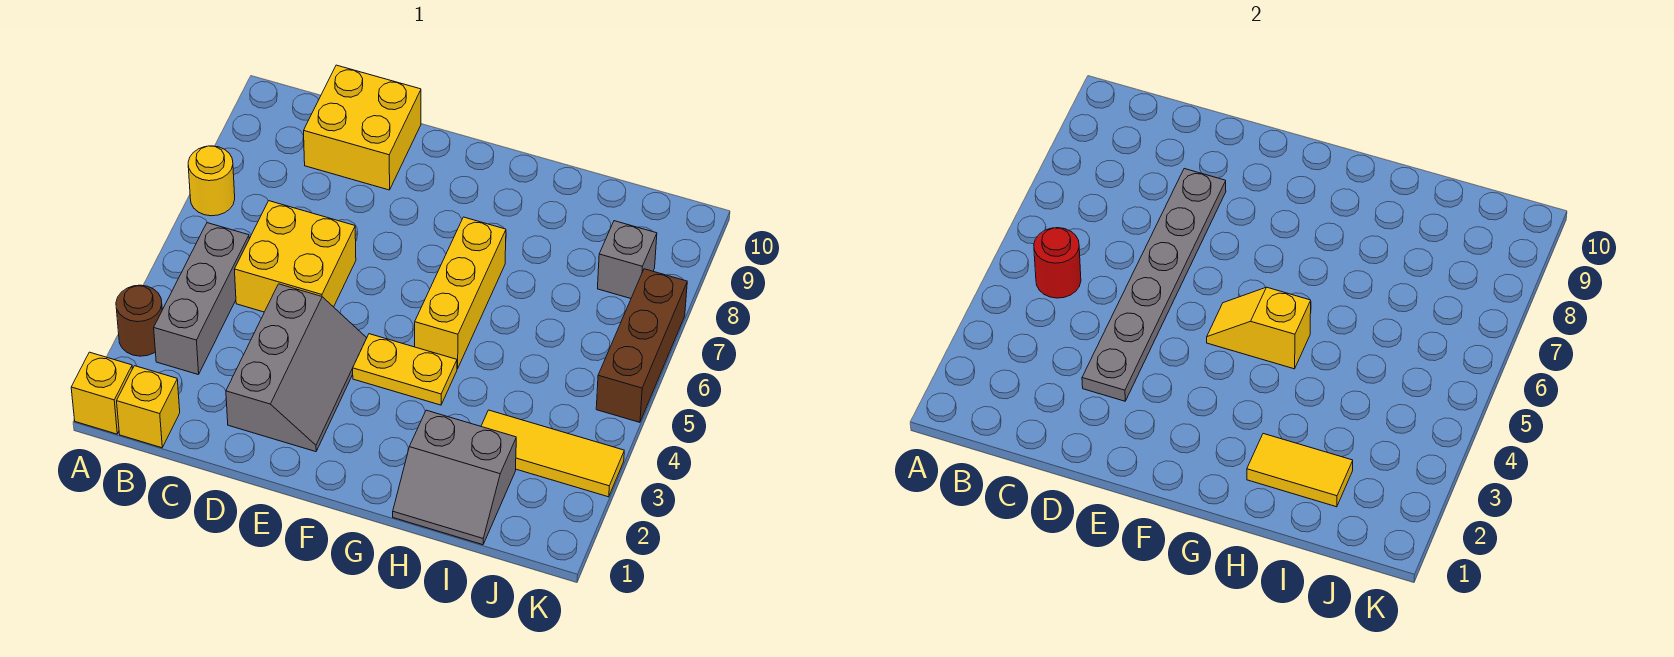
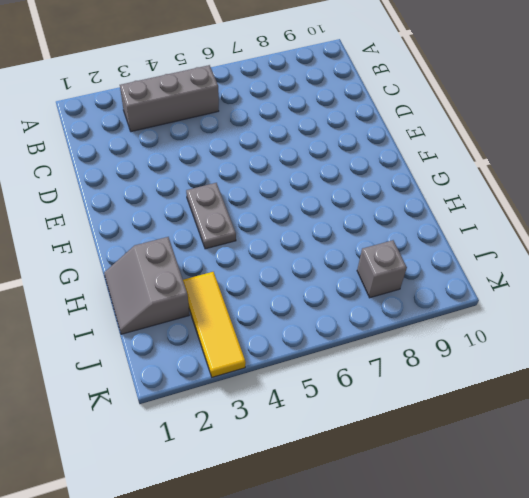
grey plate F4:G4 level 1 -> yellow plate F4:G4 level 1
none -> yellow brick A1 level 1
none -> brown round brick A3 level 1
none -> yellow round brick A7 level 1

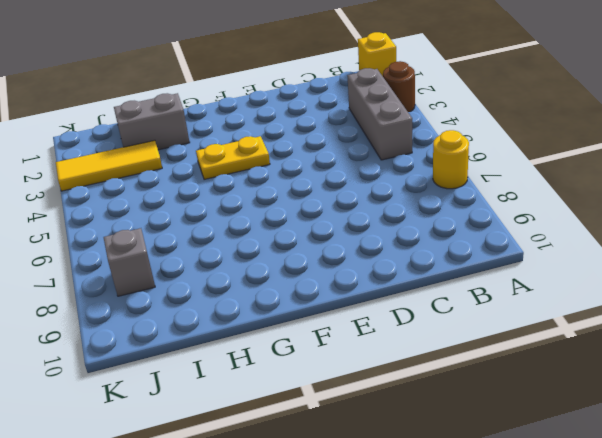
none -> yellow brick B1 level 1
none -> yellow brick C5:D6 level 1
none -> yellow brick C9:D10 level 1

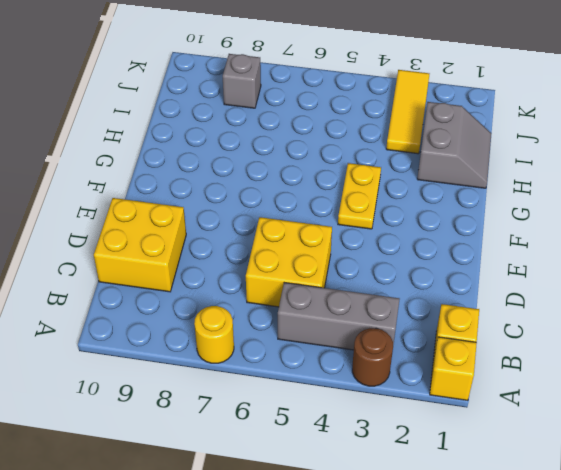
none -> grey slope D2:E4 level 1 top D
none -> yellow brick G5:G7 level 1
none -> brown brick K5:K7 level 1

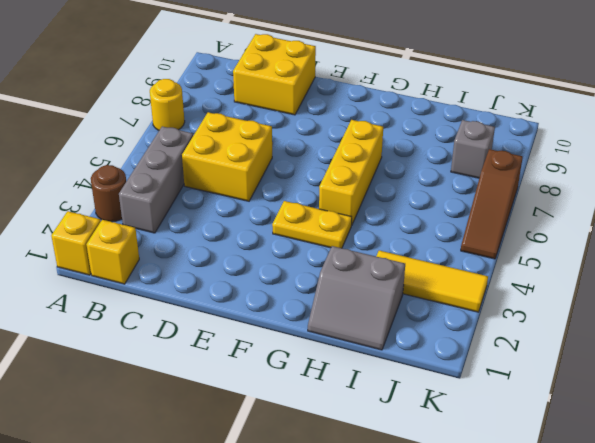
brown slope K5:K7 level 1 top 7 -> brown brick K5:K7 level 1
none -> grey slope D2:E4 level 1 top D
none -> red round brick B5 level 2
none -> grey plate D3:D8 level 2

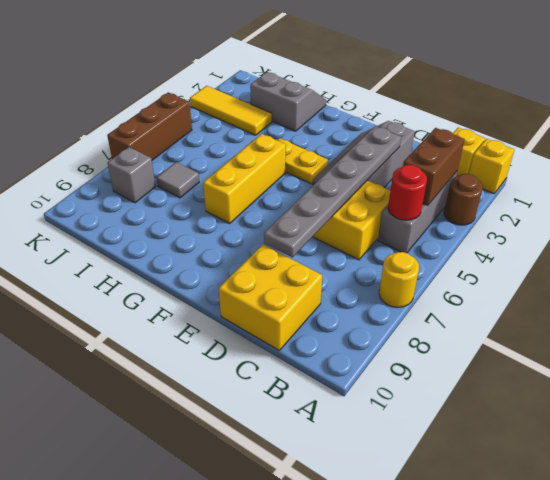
brown brick B3:B4 level 2 -> none
grey tile I7 level 1 -> none
none -> yellow slope F5:G5 level 2 top G
none -> yellow tile H2:I2 level 2

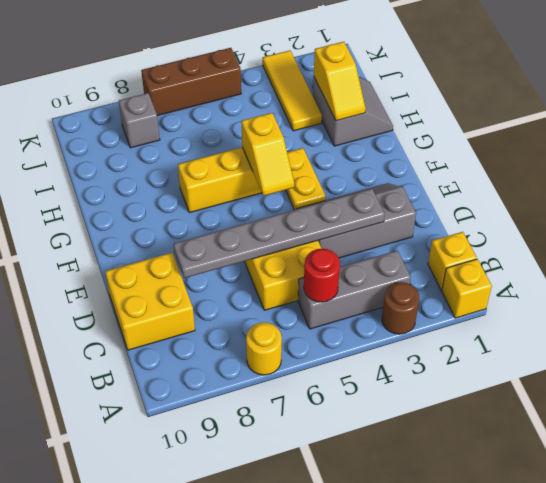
yellow slope H2:I2 level 2 top I -> yellow tile H2:I2 level 2

